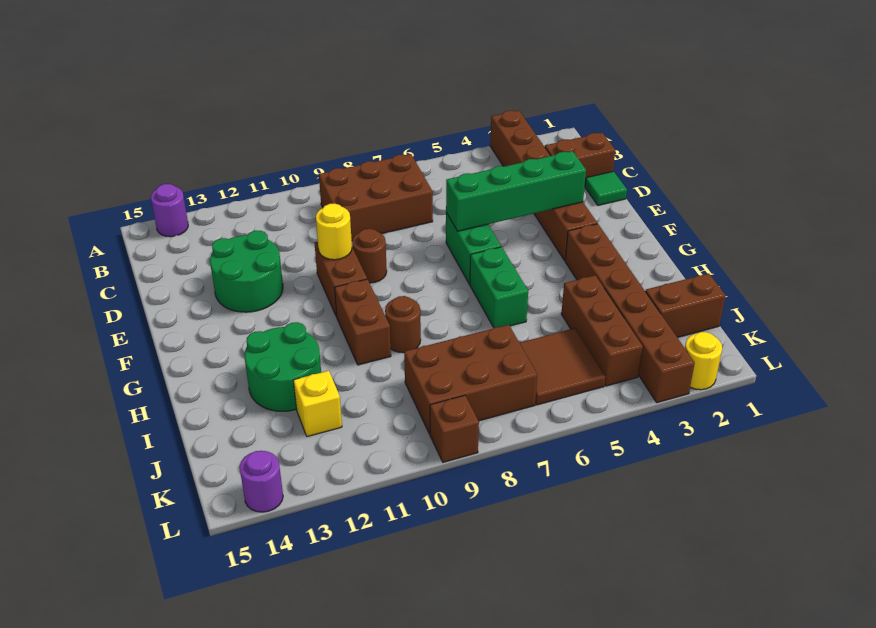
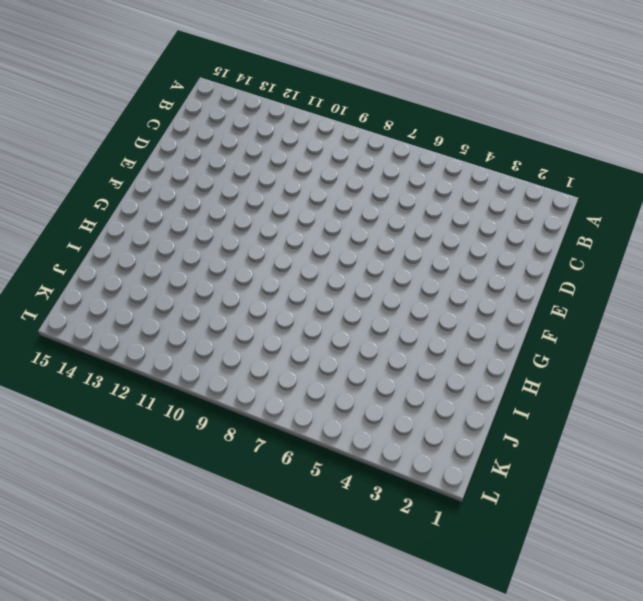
none -> brown brick A3:F3 level 1
none -> purple round brick A14 level 1
none -> brown brick B7:C9 level 1

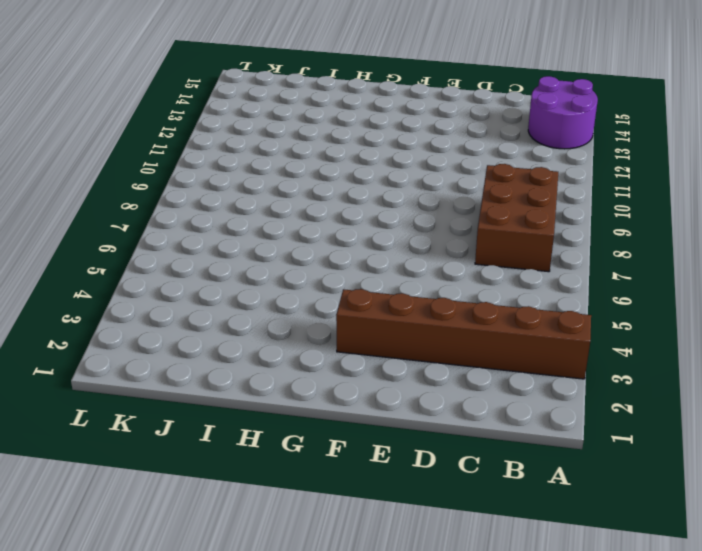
purple round brick A13:B14 level 1 -> purple round brick A14 level 1
none -> brown brick C1:C2 level 1
none -> green tile D1 level 1
none -> green round brick D12:E13 level 1

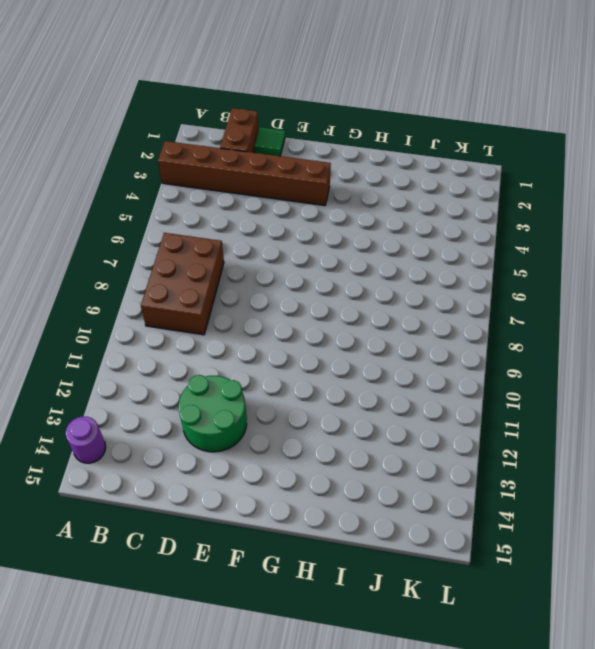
none -> green brick E6:F6 level 1
none -> brown round brick E9 level 1
none -> brown brick E10:F10 level 1

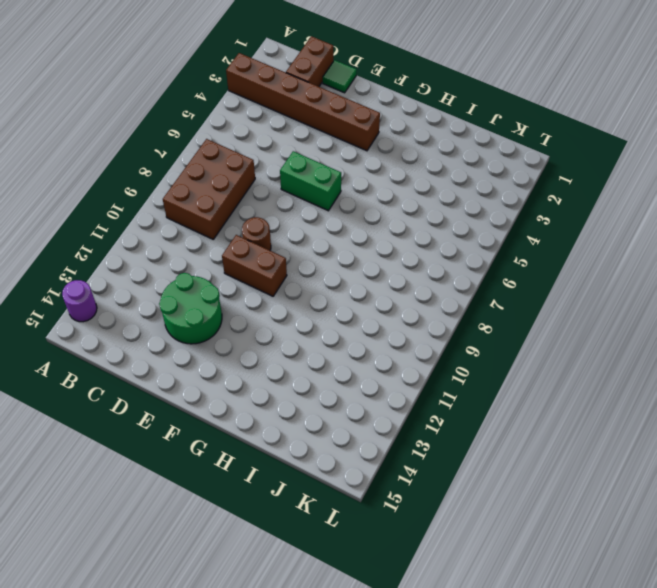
none -> brown brick G3:L3 level 1
none -> green brick G6:H6 level 1
none -> brown brick G10:H10 level 1

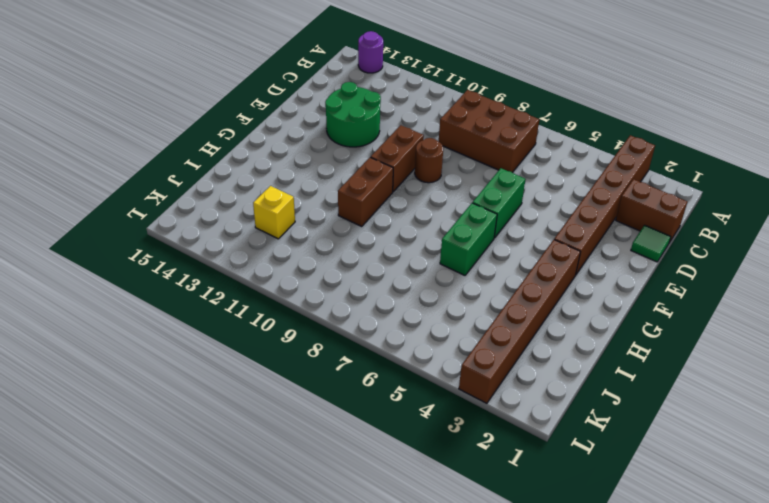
none -> brown round brick H9 level 1
none -> green round brick H12:I13 level 1
none -> brown brick I4:K4 level 1

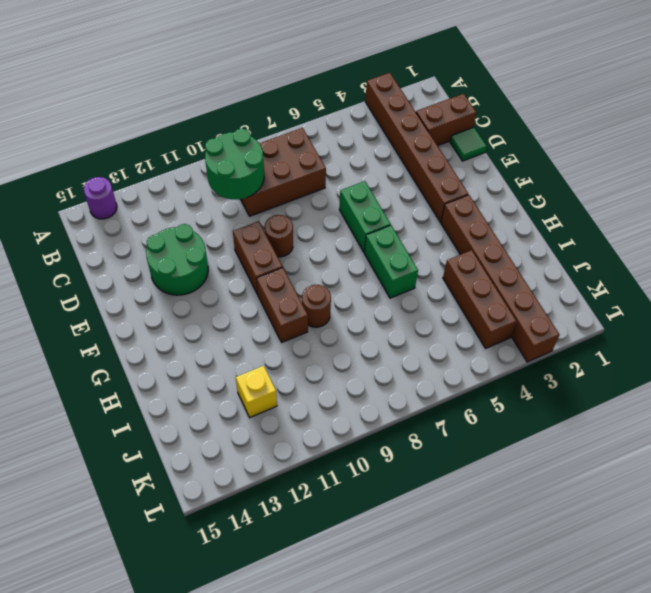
green round brick B9:C10 level 2 -> green round brick H12:I13 level 1
none -> brown brick J1:J2 level 1
none -> brown tile J5:K6 level 1
none -> brown brick J7:K9 level 1

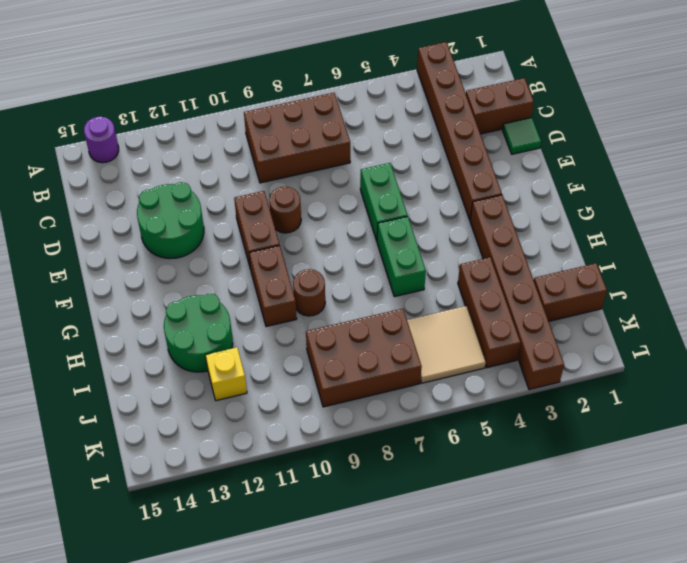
tan tile J5:K6 level 1 -> brown tile J5:K6 level 1
none -> yellow round brick L2 level 1
none -> brown brick L9 level 1
none -> purple round brick L14 level 1

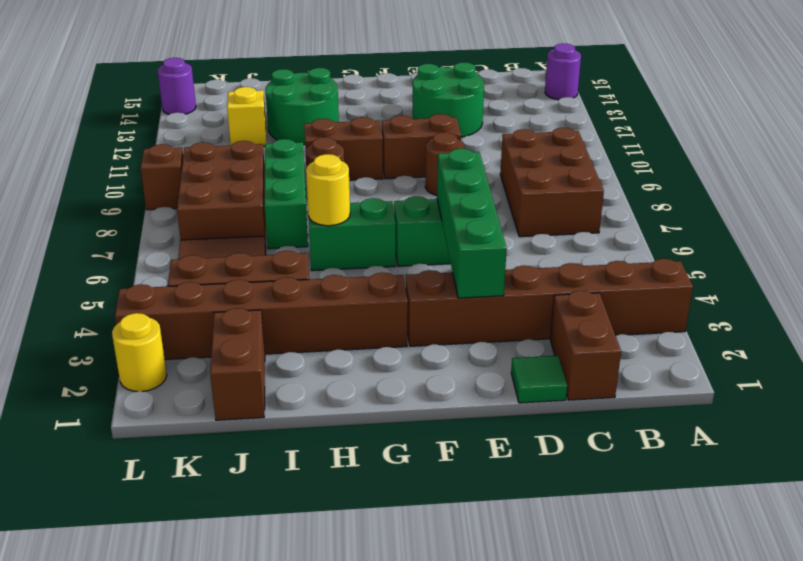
yellow round brick H6 level 2 -> yellow round brick E10 level 2
green brick I7:I9 level 1 -> none

